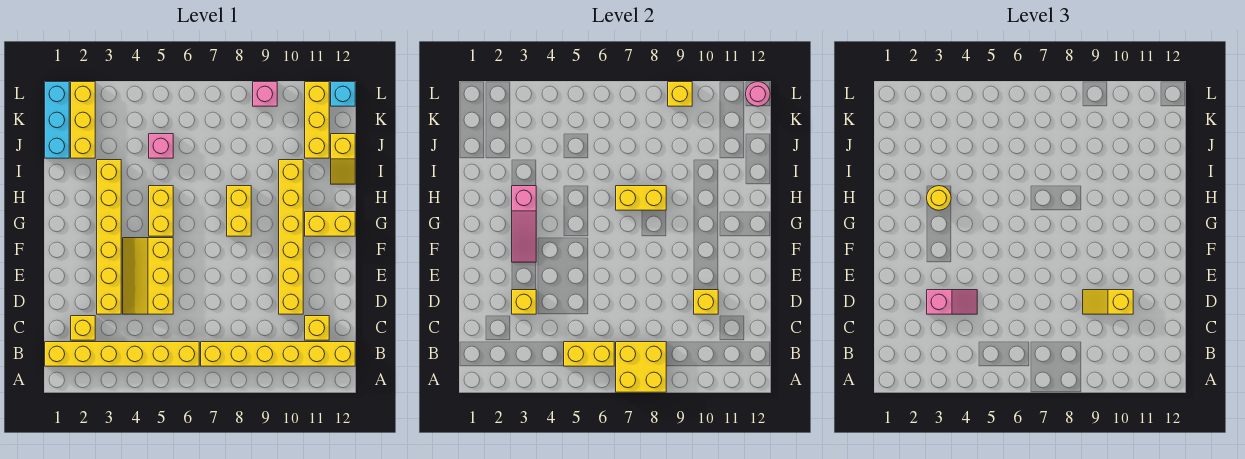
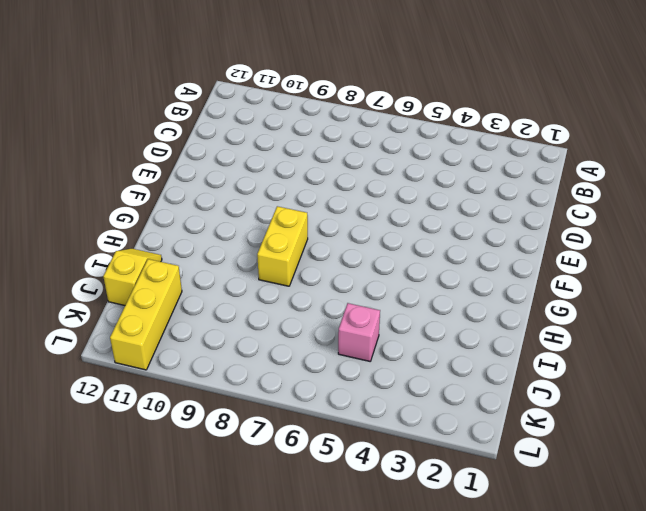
none -> yellow brick B1:B6 level 1
none -> yellow brick B7:B12 level 1
none -> yellow brick C2 level 1

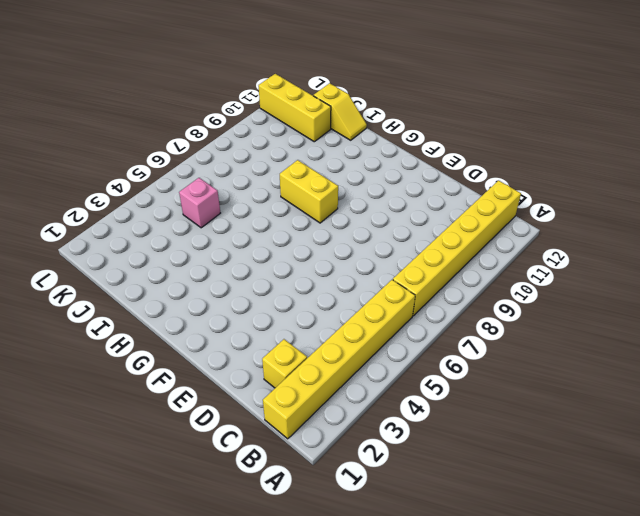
none -> yellow brick C11 level 1
none -> yellow brick D3:I3 level 1
none -> yellow slope D4:F5 level 1 top 5

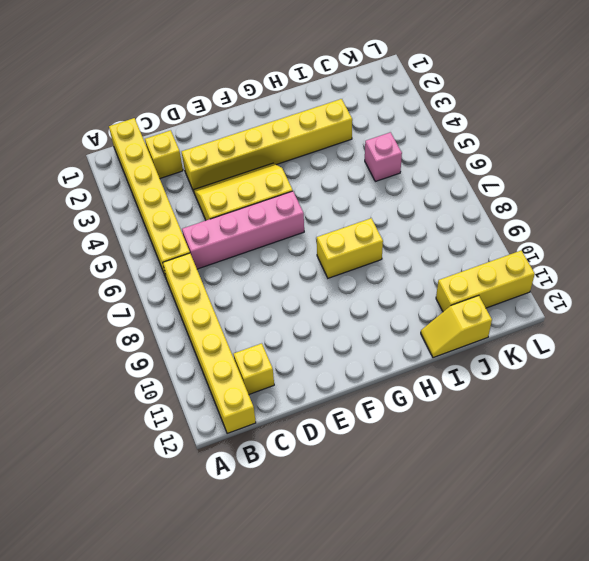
pink brick C6:F6 level 1 -> none
none -> yellow brick D10:I10 level 1
none -> yellow brick G5:H5 level 1
none -> yellow brick G11:G12 level 1

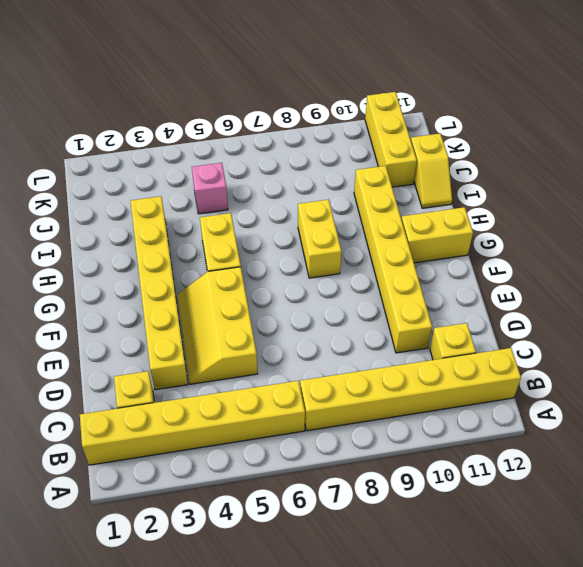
none -> cyan brick J1:L1 level 1
none -> yellow brick J2:L2 level 1
none -> pink brick L9 level 1

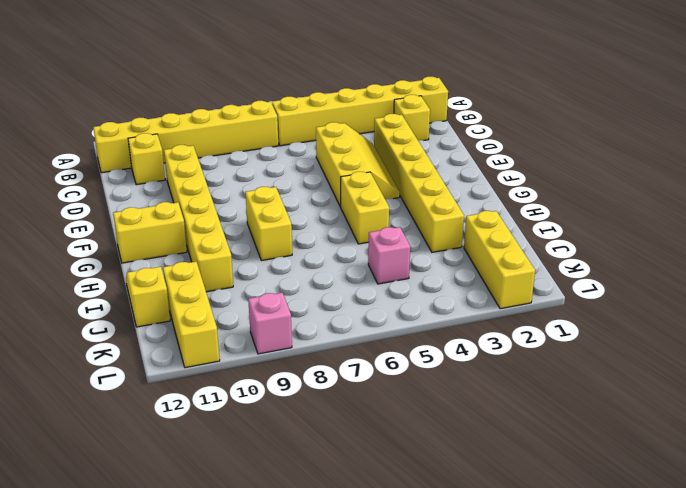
none -> cyan brick J1:L1 level 1
none -> cyan brick L12 level 1
none -> yellow brick A7:B8 level 2

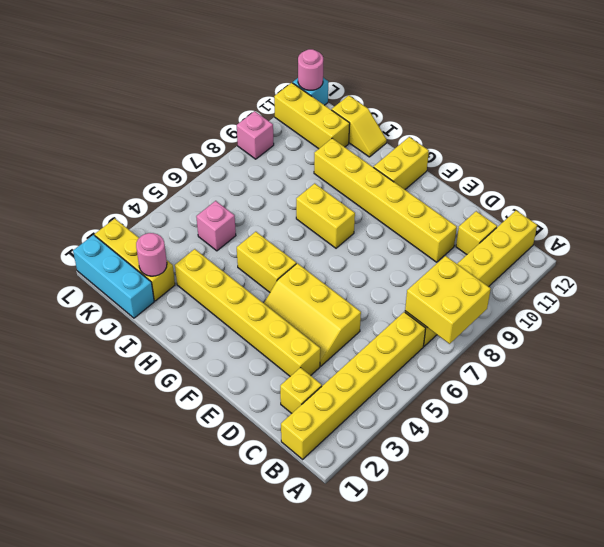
pink round brick J2 level 2 -> none
none -> yellow brick B5:B6 level 2
none -> yellow brick D3 level 2
none -> yellow brick D10 level 2

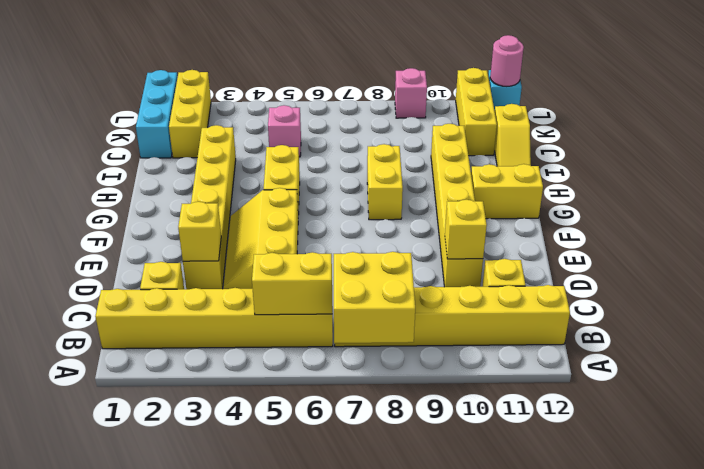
none -> pink slope F3:H3 level 2 top H
none -> yellow brick H7:H8 level 2
none -> yellow brick L9 level 2

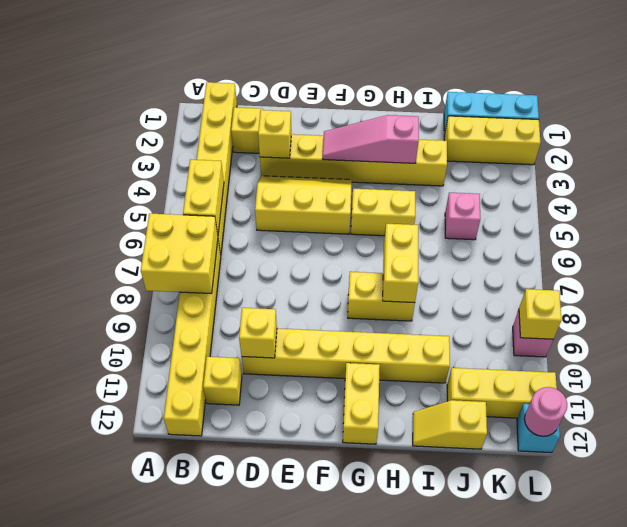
none -> pink slope D3:D4 level 3 top 3
none -> yellow slope D9:D10 level 3 top 10
none -> yellow round brick H3 level 3

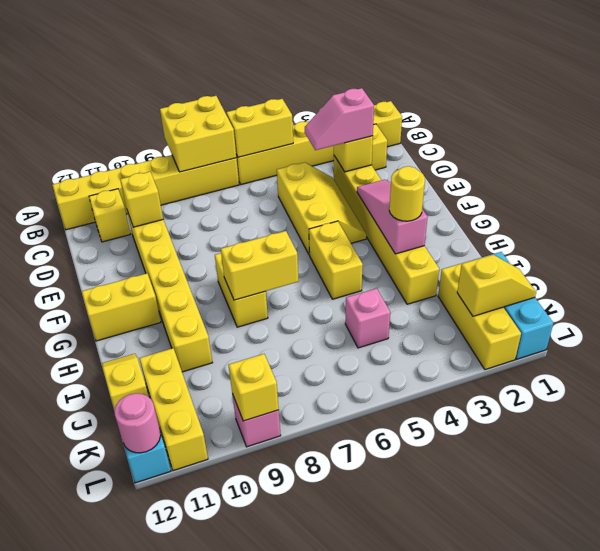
yellow slope K1:K2 level 2 top 2 -> yellow slope D9:D10 level 3 top 10

